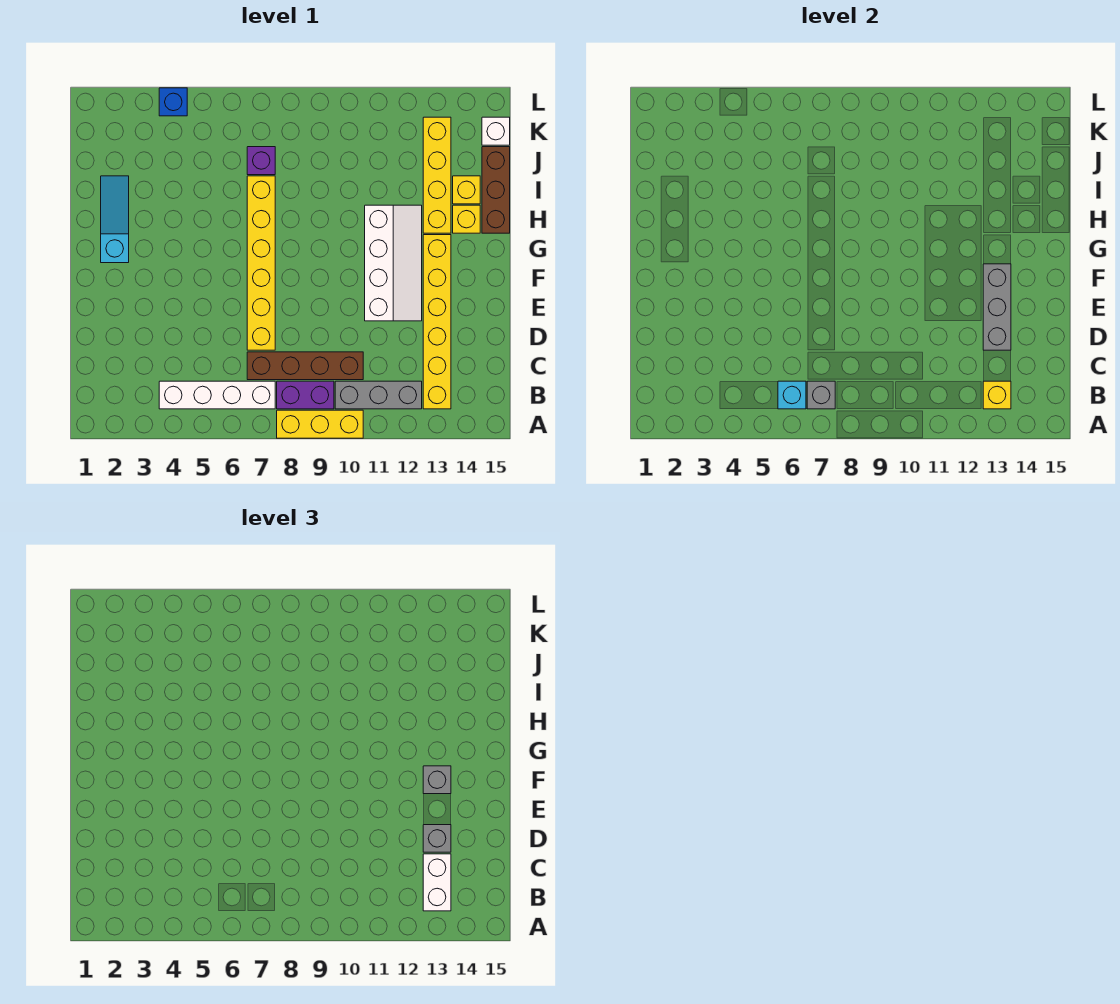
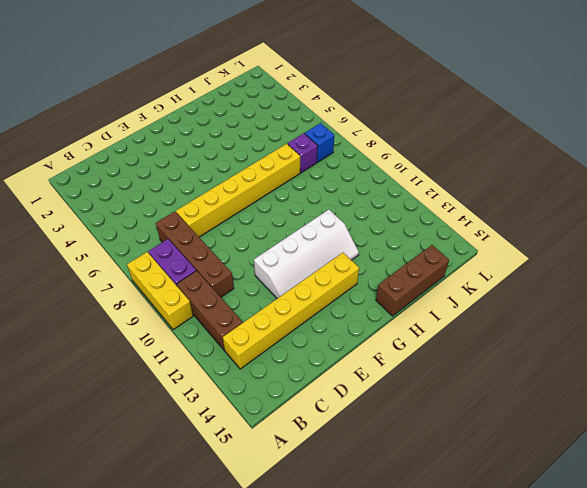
brown brick B10:B12 level 1 -> grey brick B10:B12 level 1
blue brick K7 level 1 -> blue brick L4 level 1
none -> white brick B4:B7 level 1
none -> cyan slope G2:I2 level 1 top G
none -> yellow brick H13:K13 level 1

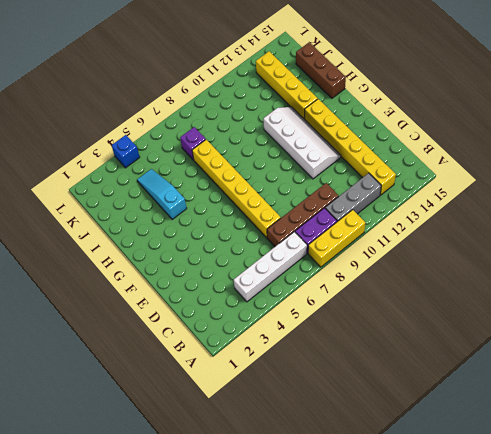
cyan slope H4:J4 level 1 top H -> cyan slope G2:I2 level 1 top G
none -> yellow brick H14 level 1
none -> yellow brick I14 level 1
none -> white brick K15 level 1

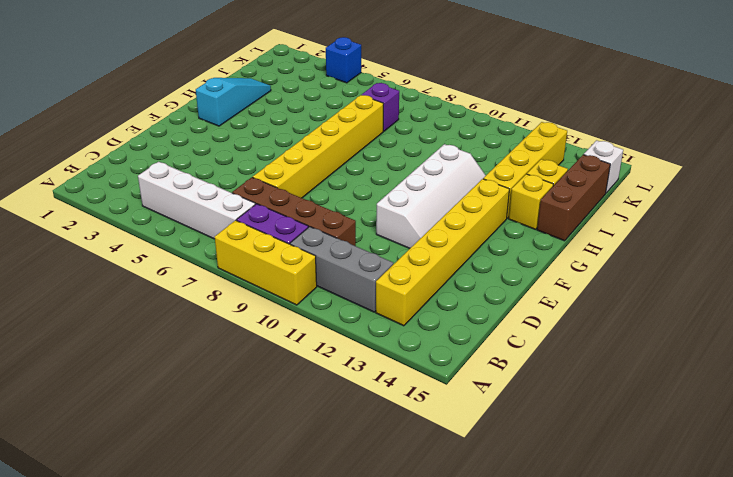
none -> cyan brick B6 level 2
none -> grey brick B7 level 2
none -> yellow brick B13 level 2

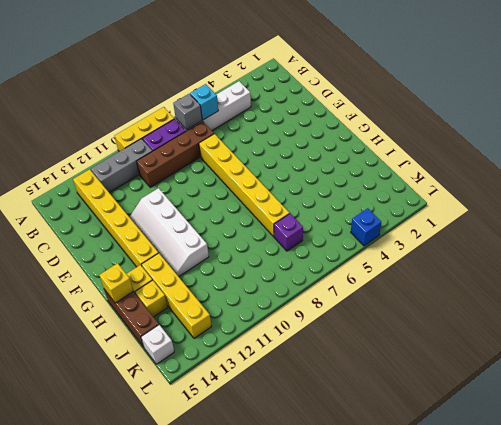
yellow brick H15 level 2 -> yellow brick B13 level 2
none -> cyan slope G2:I2 level 1 top G
none -> grey brick D13:F13 level 2
none -> white brick B13:C13 level 3

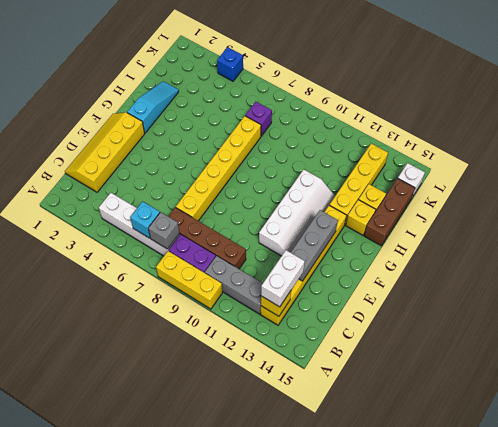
yellow slope C1:F2 level 1 top 2 -> none
none -> grey brick D13 level 3
none -> grey brick F13 level 3

